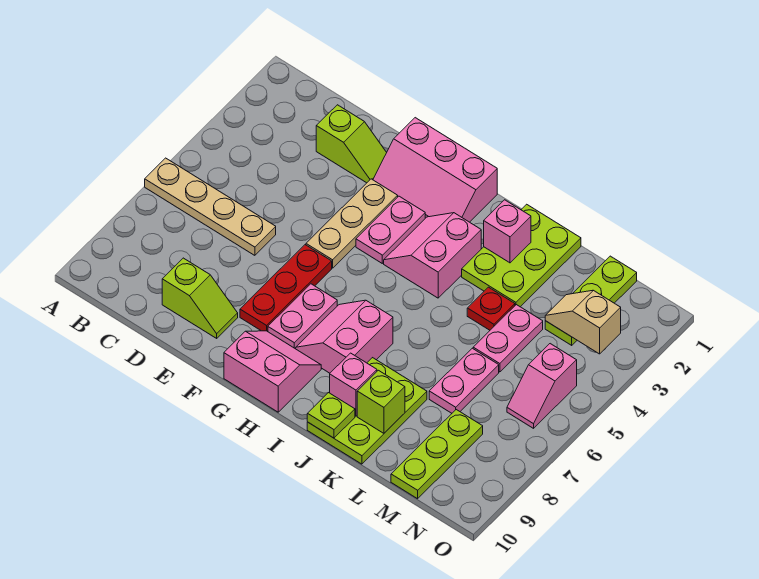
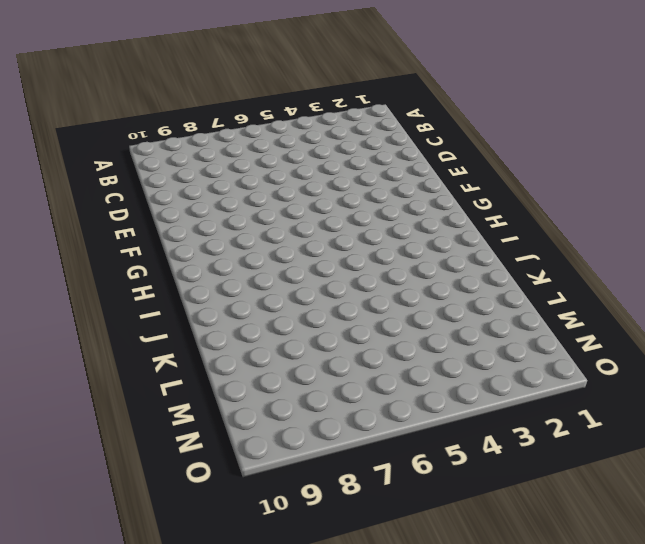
none -> tan plate A6:D6 level 1
none -> lime slope D2:E2 level 1 top D
none -> lime slope D9:E9 level 1 top D

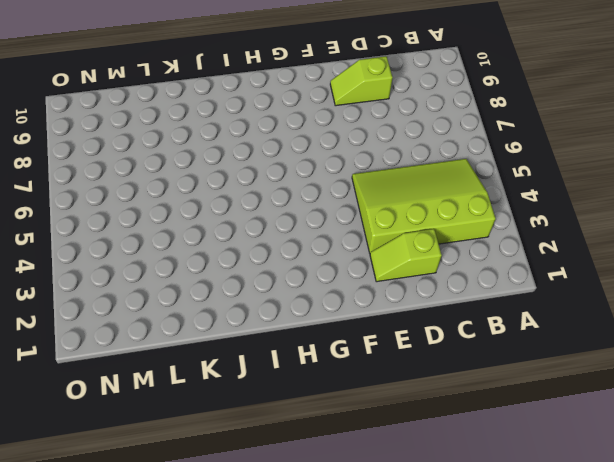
lime slope B3:E5 level 1 top 3 -> none
none -> tan plate A6:D6 level 1
none -> pink slope F1:H2 level 1 top 1
none -> tan plate F3:F5 level 1

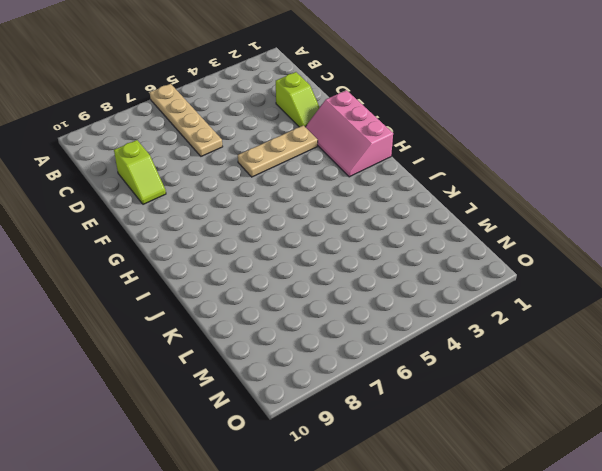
none -> red plate F6:F8 level 1
none -> pink plate G3:G4 level 1
none -> pink plate G7:G8 level 1

